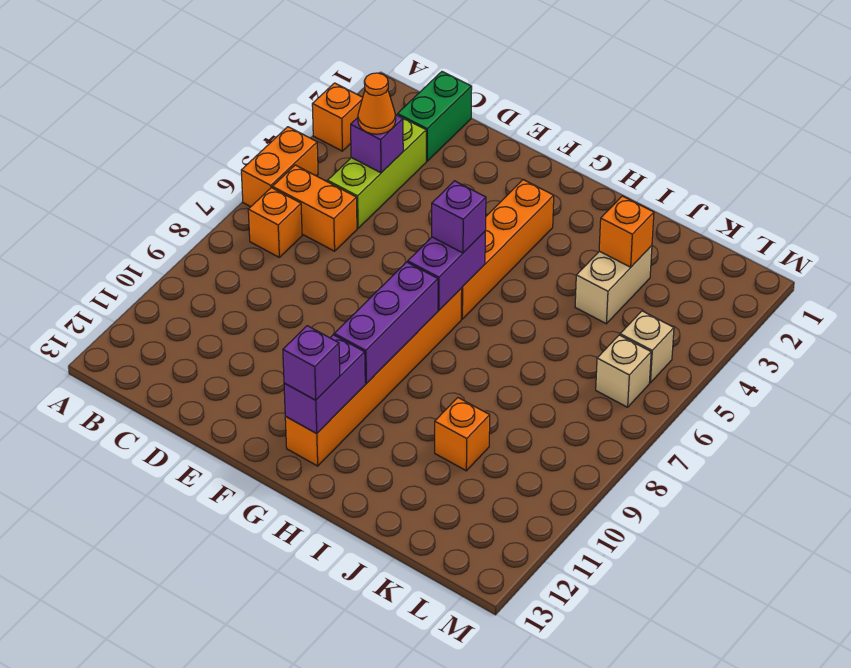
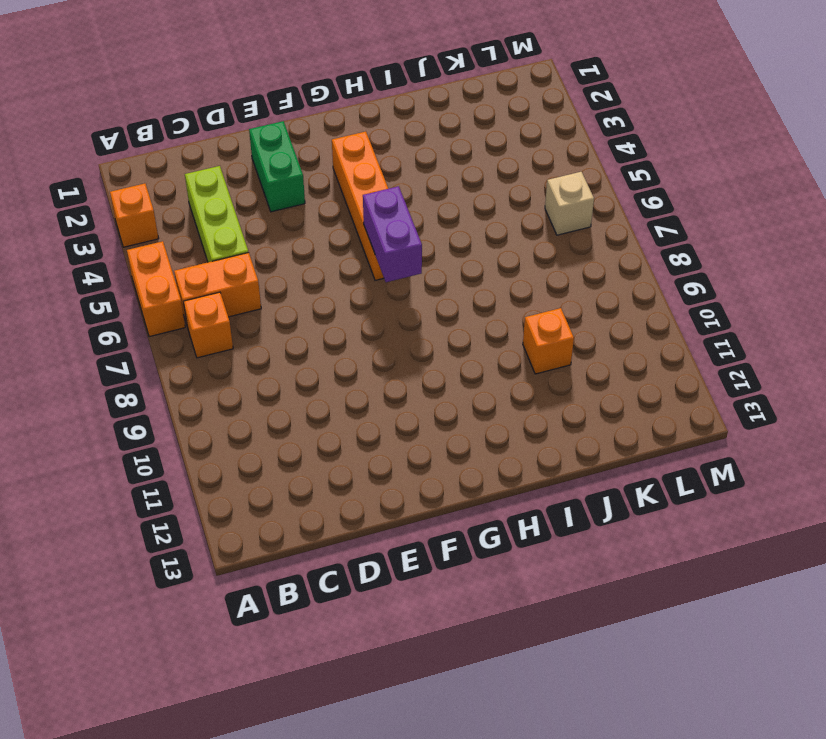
green brick E2:E3 level 1 -> green brick C1:C2 level 1
none -> orange brick G7:G12 level 1
none -> tan brick J3:J4 level 1
none -> tan brick L5 level 1

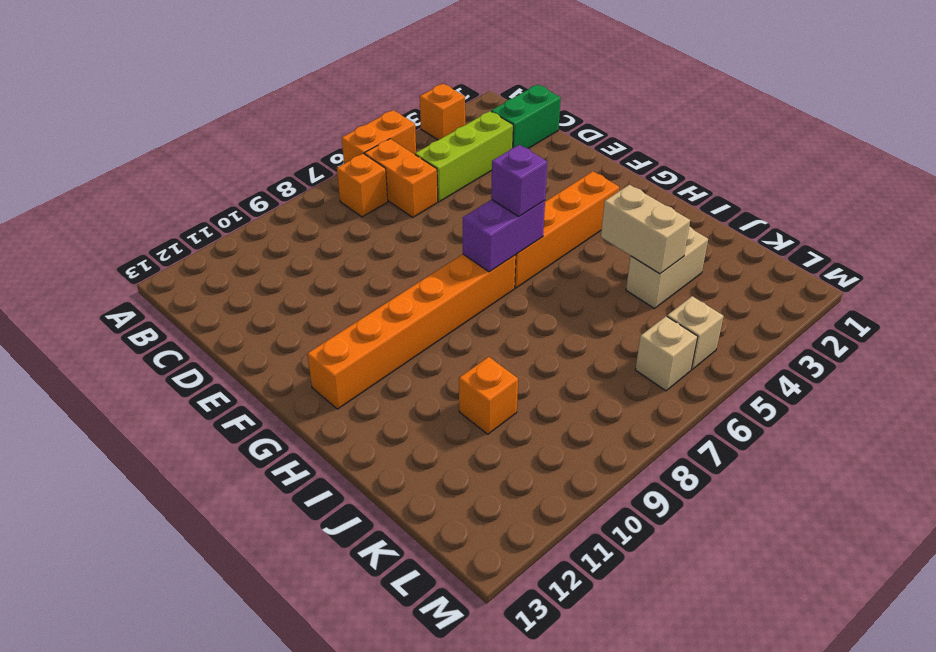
tan brick I4:J4 level 2 -> none
none -> purple brick C4 level 2
none -> purple brick G8:G10 level 2
none -> purple brick G11:G12 level 2

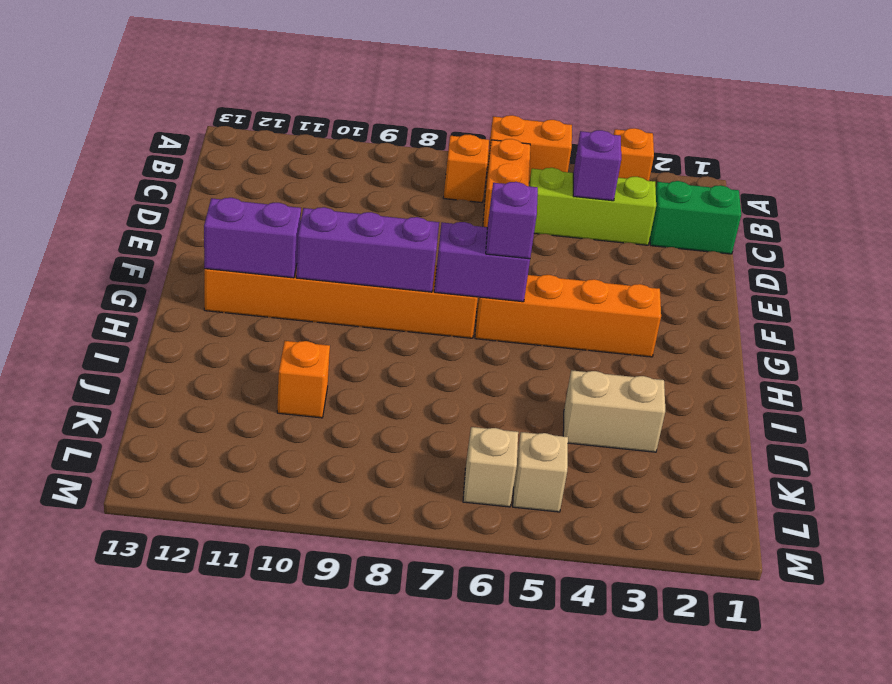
none -> orange brick J3 level 2
none -> orange cone C4 level 3
none -> purple brick G12 level 3

